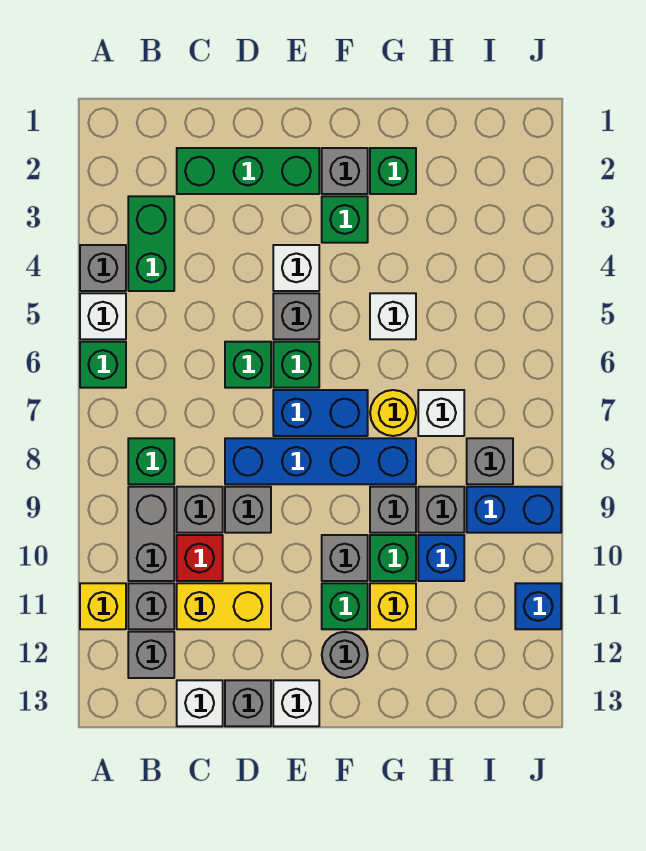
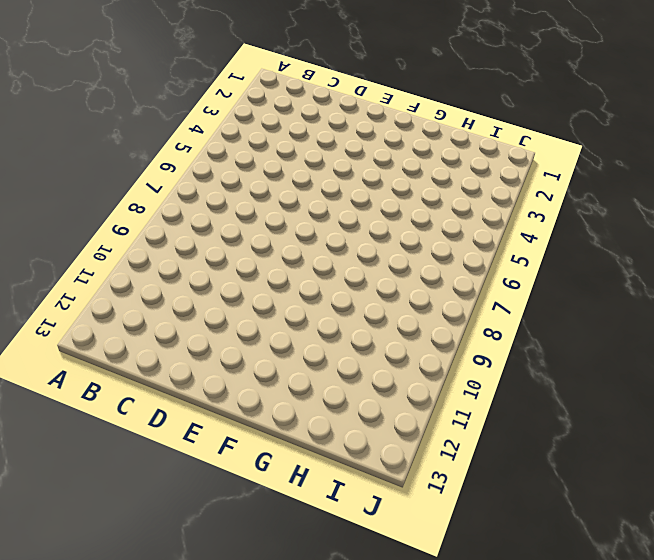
none -> grey brick A4 level 1
none -> white brick A5 level 1
none -> green brick A6 level 1
none -> yellow brick A11 level 1

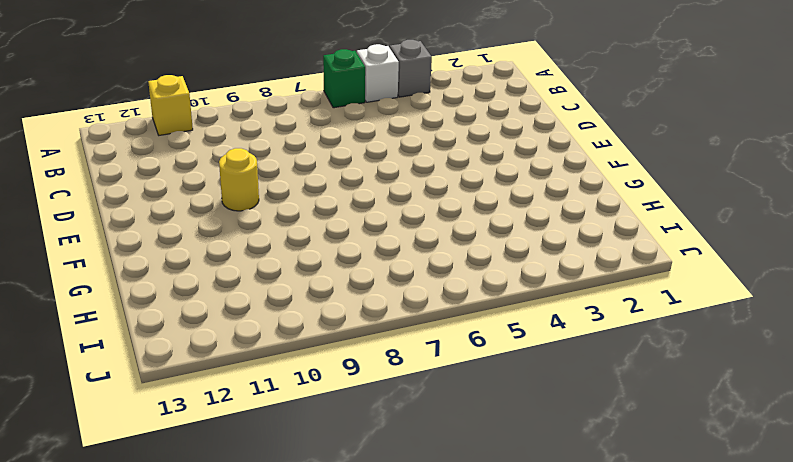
yellow round brick E10 level 1 -> yellow round brick G7 level 1
none -> green brick B3:B4 level 1
none -> green brick B8 level 1
none -> grey brick B9:B10 level 1
none -> grey brick B11 level 1

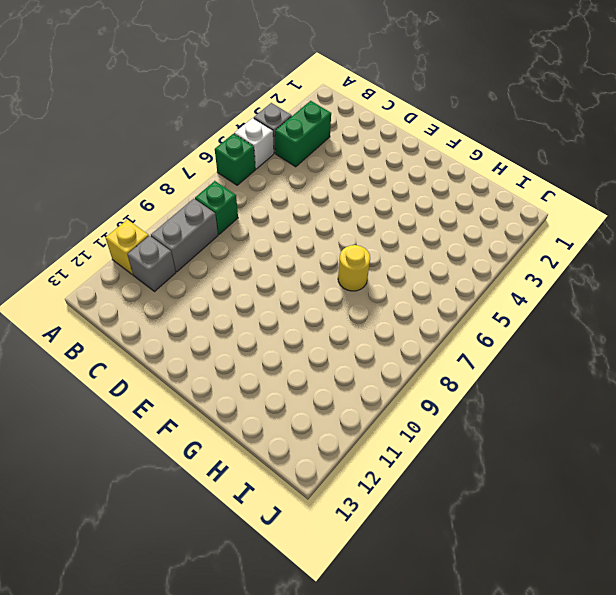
none -> grey brick B12 level 1
none -> green brick C2:E2 level 1
none -> grey brick C9 level 1
none -> red brick C10 level 1

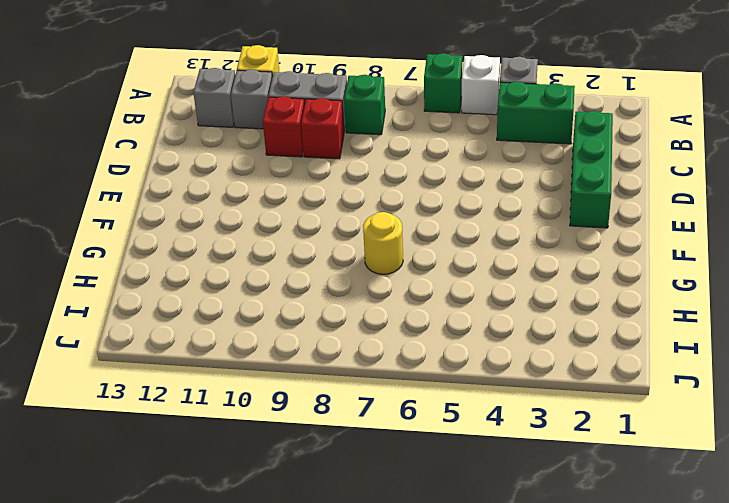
red brick C9 level 1 -> grey brick C9 level 1
none -> yellow brick C11:D11 level 1
none -> white brick C13 level 1
none -> green brick D6 level 1
none -> blue brick D8:G8 level 1

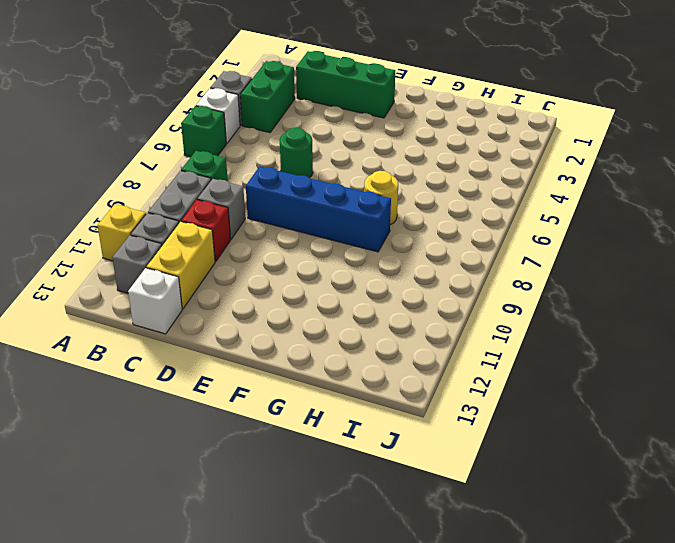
yellow brick C11:C12 level 1 -> yellow brick C11:D11 level 1
green round brick D6 level 1 -> green brick D6 level 1
none -> grey brick D9 level 1
none -> grey brick D13 level 1
none -> white brick E4 level 1
none -> grey brick E5 level 1

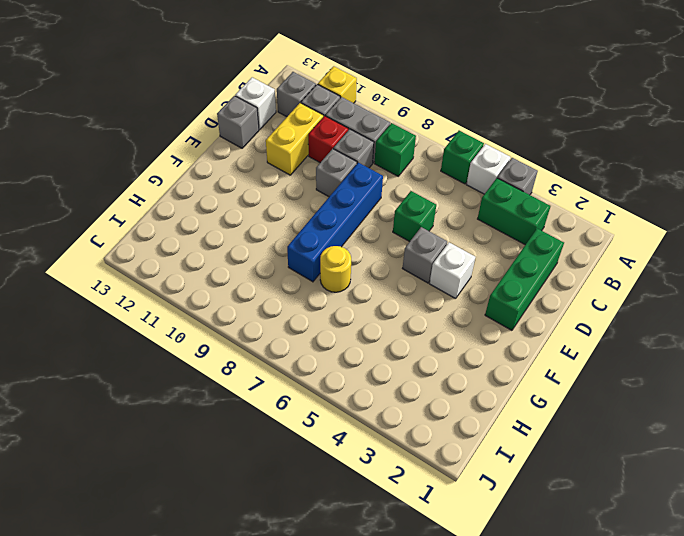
none -> green brick E6 level 1
none -> blue brick E7:F7 level 1
none -> white brick E13 level 1
none -> grey brick F2 level 1

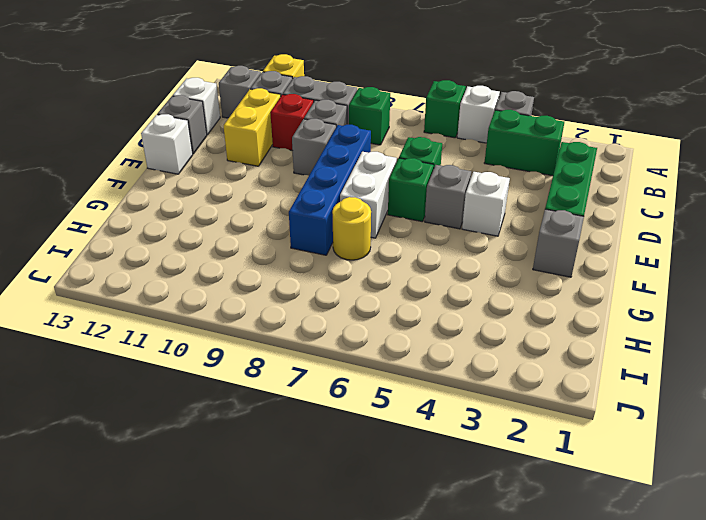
white brick E7:F7 level 1 -> blue brick E7:F7 level 1
none -> green brick F3 level 1
none -> grey brick F10 level 1
none -> green brick F11 level 1
none -> grey round brick F12 level 1

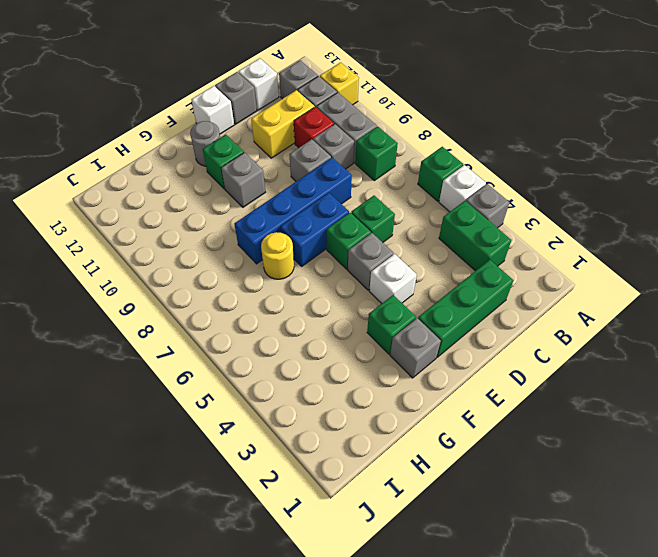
none -> green brick G2 level 1
none -> white brick G5 level 1
none -> grey brick G9 level 1
none -> green brick G10 level 1

